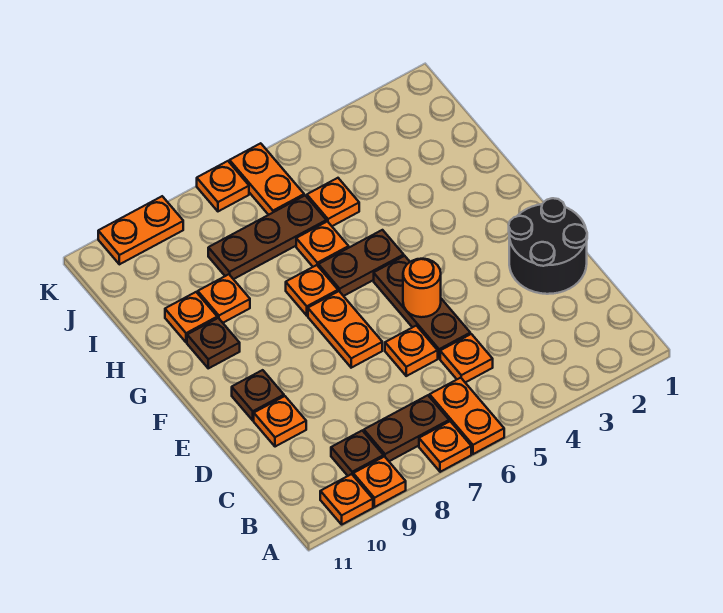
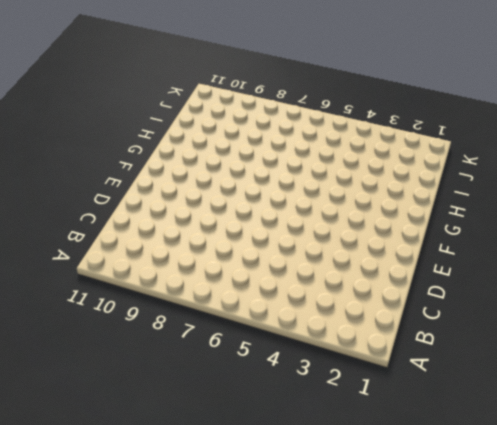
none -> orange plate A6:B6 level 1
none -> orange plate A7 level 1
none -> orange plate A9 level 1

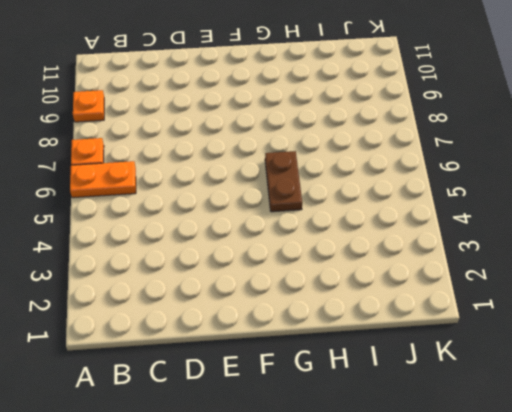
none -> orange plate A10 level 1
none -> brown plate B7:B8 level 1
none -> brown plate B9 level 1

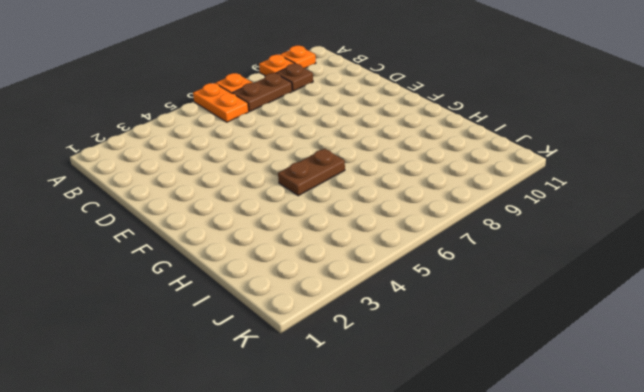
none -> orange plate C5 level 1
none -> black round brick D1:E2 level 1
none -> brown plate D5:F5 level 1

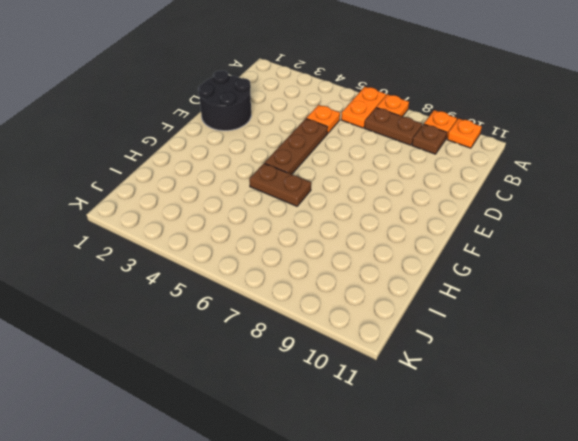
none -> orange plate D6 level 1
none -> orange plate D10 level 1
none -> orange plate E7:F7 level 1

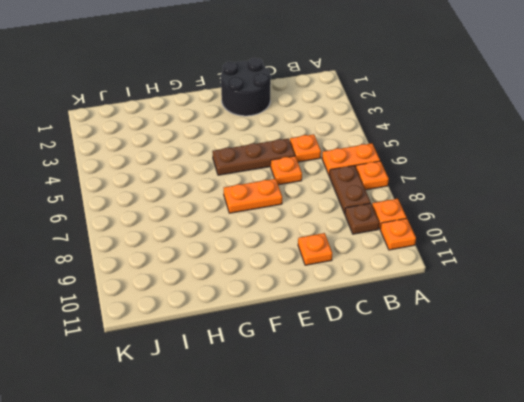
none -> brown plate E10 level 1
none -> brown plate G5:G6 level 1
none -> orange plate G7 level 1

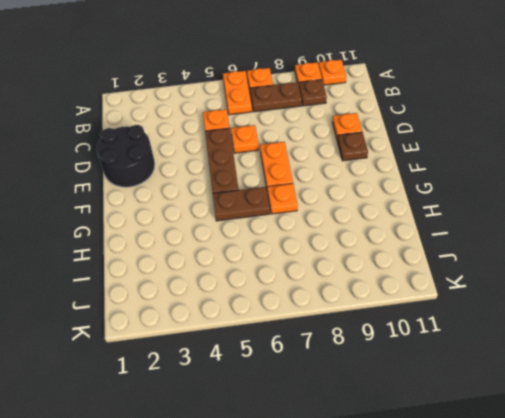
none -> brown plate G10 level 1
none -> orange plate H6 level 1
none -> orange plate H9 level 1

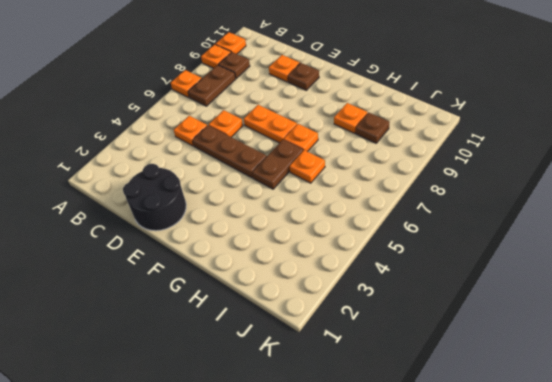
brown plate I9 level 1 -> brown plate G10 level 1
none -> orange plate A6:B6 level 1
none -> orange plate H10 level 1
none -> orange plate I5 level 1

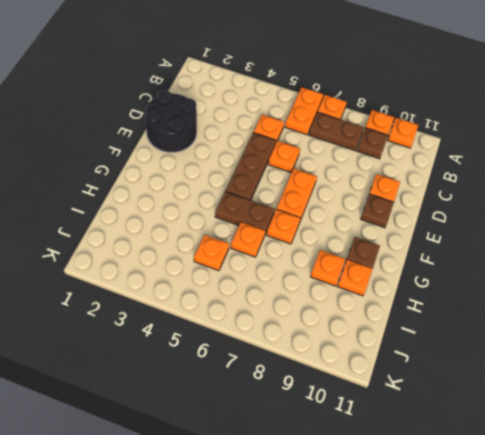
none -> brown plate I6:I8 level 1
none -> orange plate J6:K6 level 1
none -> orange plate K7 level 1

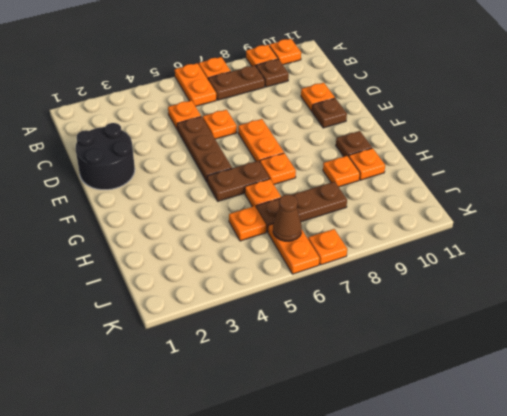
brown cone J6 level 2 -> none
none -> orange plate K9:K10 level 1
none -> orange round brick E5 level 2

